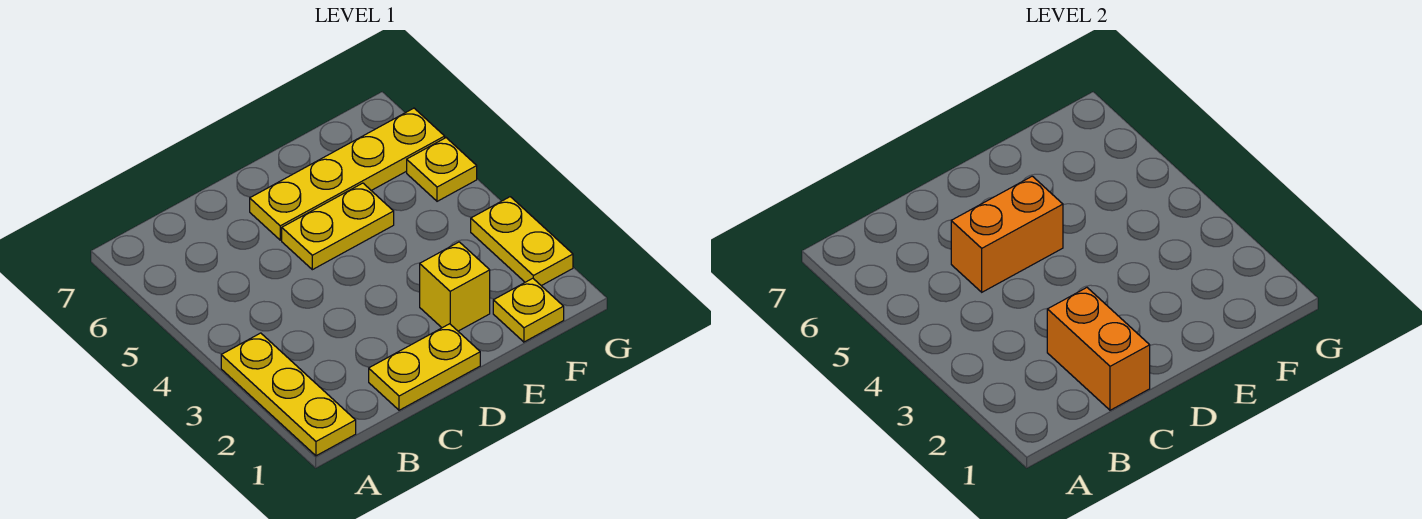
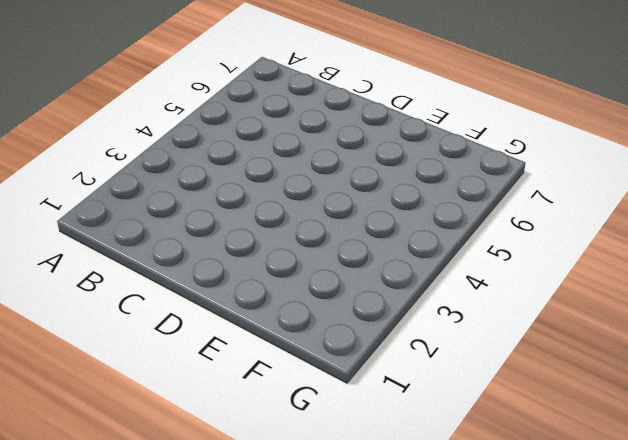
none -> yellow plate A1:A3 level 1
none -> yellow plate C1:D1 level 1

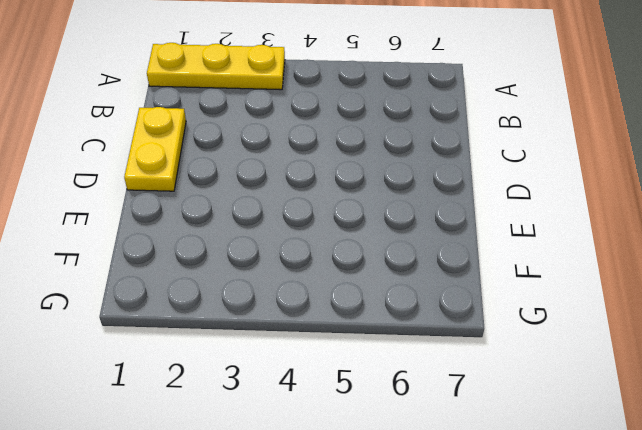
none -> yellow plate D5:E5 level 1
none -> yellow plate D6:G6 level 1

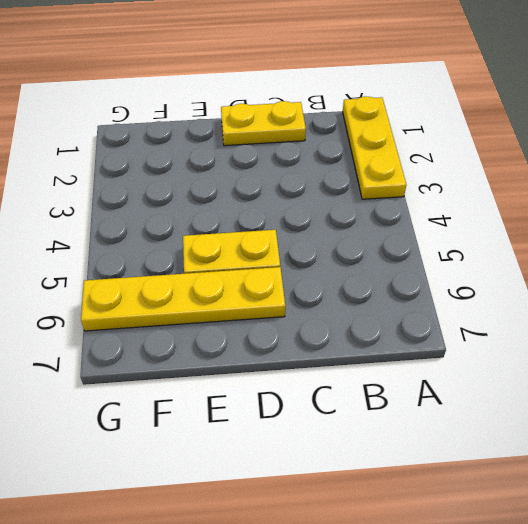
none -> yellow brick E2 level 1
none -> yellow plate F1 level 1

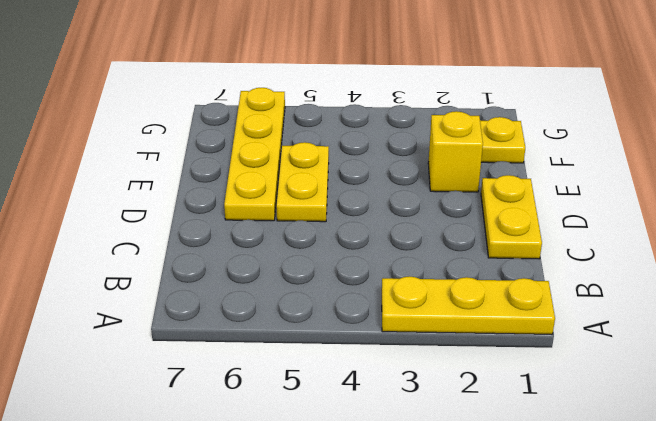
none -> yellow plate G2:G3 level 1
none -> yellow plate G5 level 1

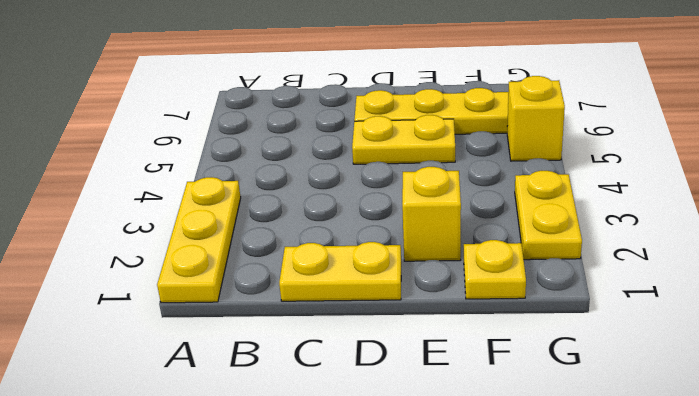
yellow brick G5 level 1 -> yellow plate G5 level 1
none -> orange brick C1:C2 level 2
none -> orange brick C5:D5 level 2

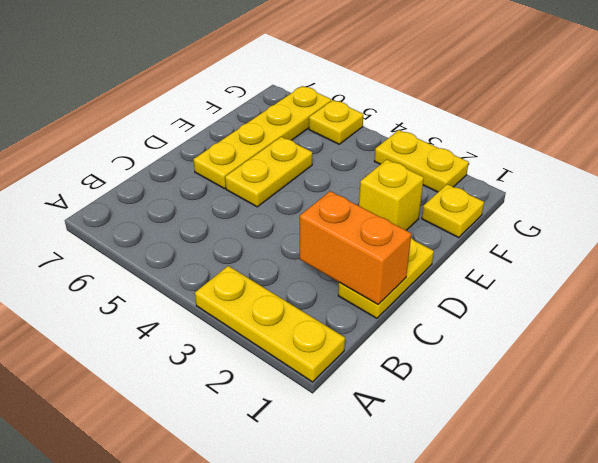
none -> orange brick C5:D5 level 2

